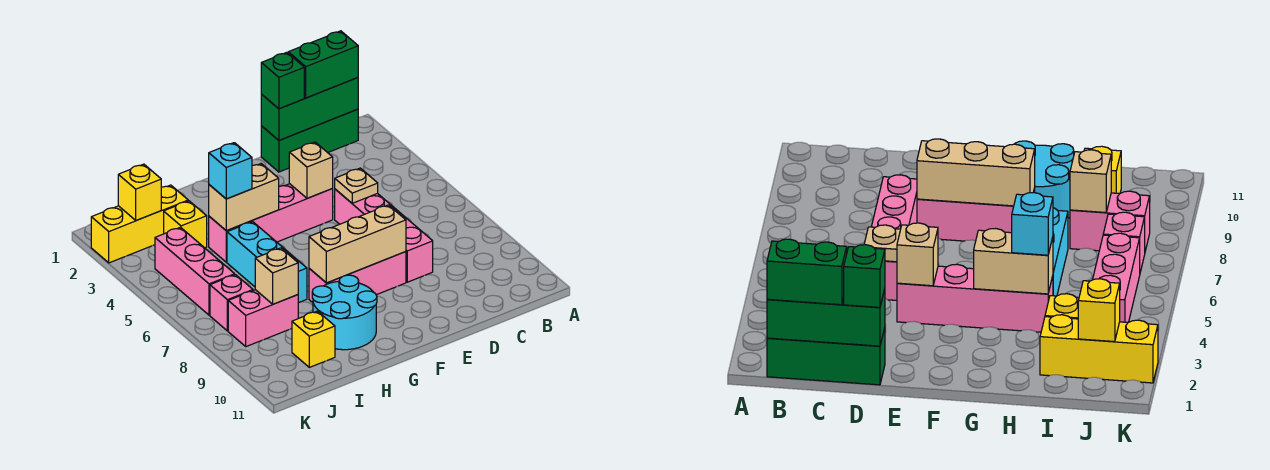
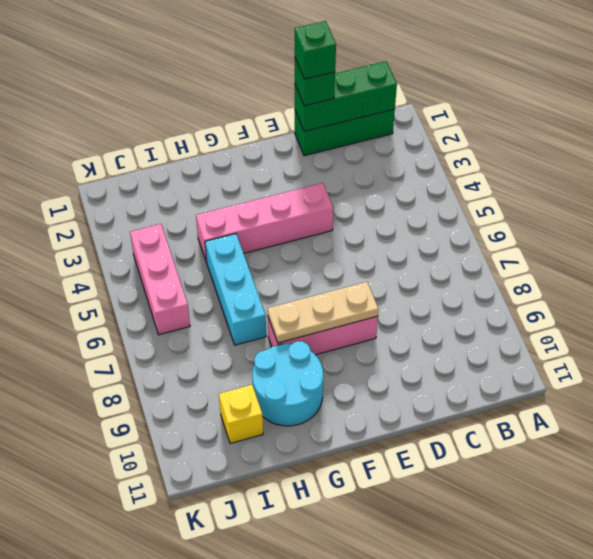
green brick D1 level 4 -> none
tan plate E8:G8 level 2 -> tan brick E8:G8 level 2
none -> pink brick D5:D8 level 1
none -> yellow brick I2:K2 level 1
none -> yellow brick I3 level 1

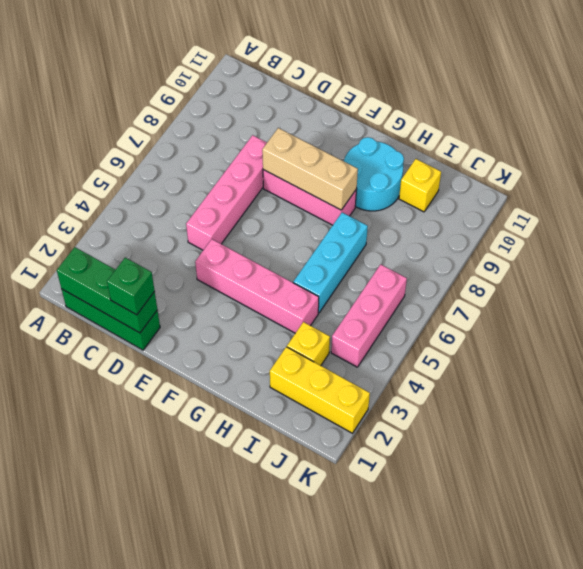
none -> pink brick I8:J8 level 1
none -> pink brick J7 level 1
none -> tan plate D5 level 2

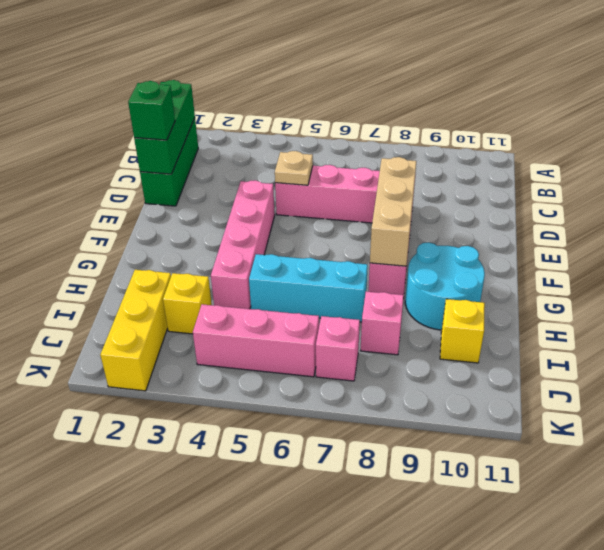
pink brick I8 level 1 -> pink brick I8:J8 level 1
none -> tan brick E4 level 2
none -> tan brick G4:H4 level 2
none -> tan brick I8 level 2

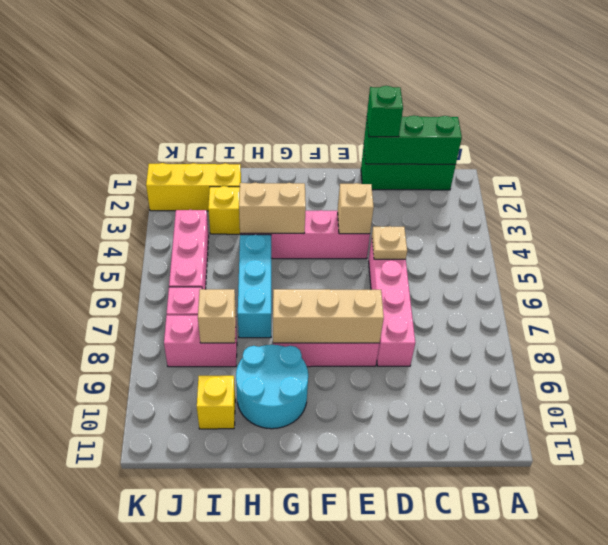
none -> yellow brick J2 level 2
none -> green brick B1:C1 level 3
none -> cyan brick H4 level 3

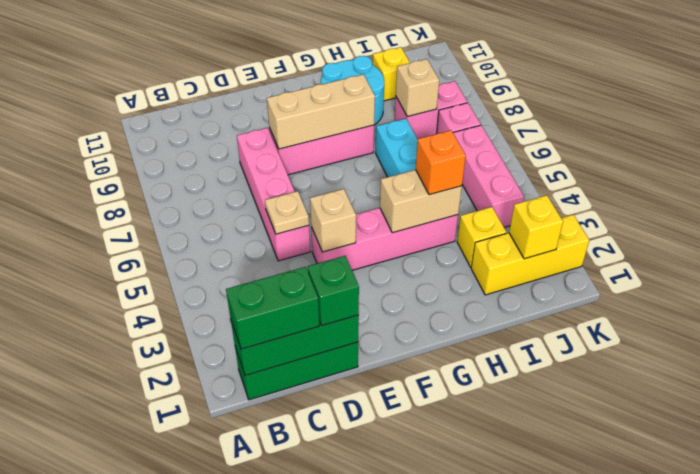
orange brick H4 level 3 -> cyan brick H4 level 3

